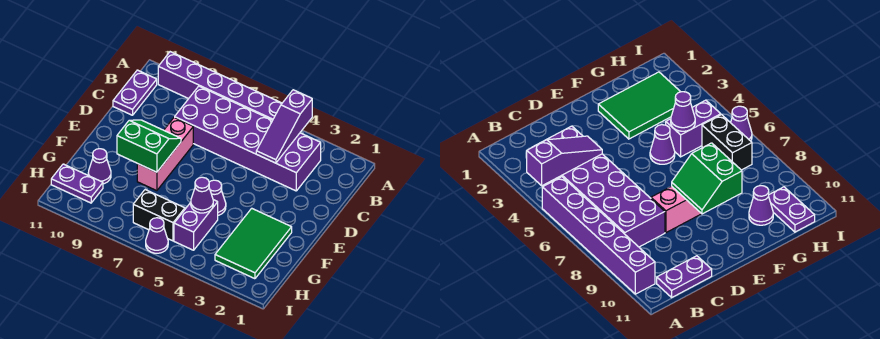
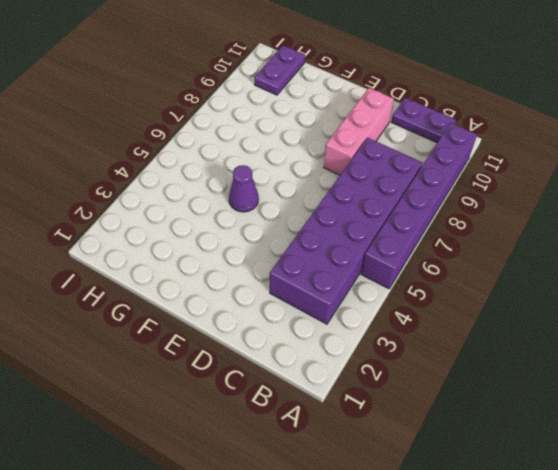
pink brick D8:D10 level 1 -> pink brick D8:F8 level 1
none -> green tile F2:H3 level 1
none -> purple brick G5:H5 level 1
none -> purple cone G10 level 1

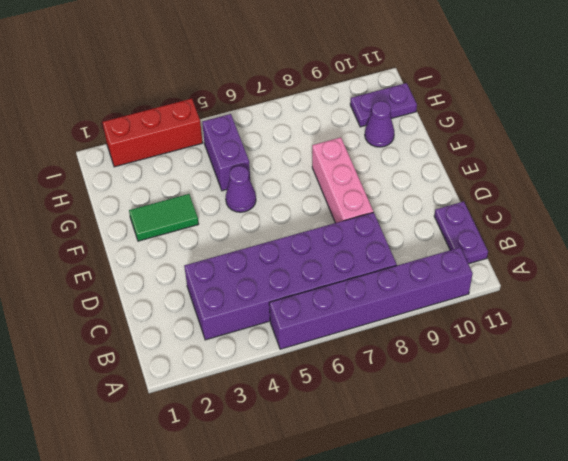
green tile F2:F3 level 1 -> green tile F2:H3 level 1
red brick I2:I4 level 1 -> none
none -> black brick H6:H7 level 1
none -> purple cone I6 level 1
none -> purple slope A4:C4 level 2 top A

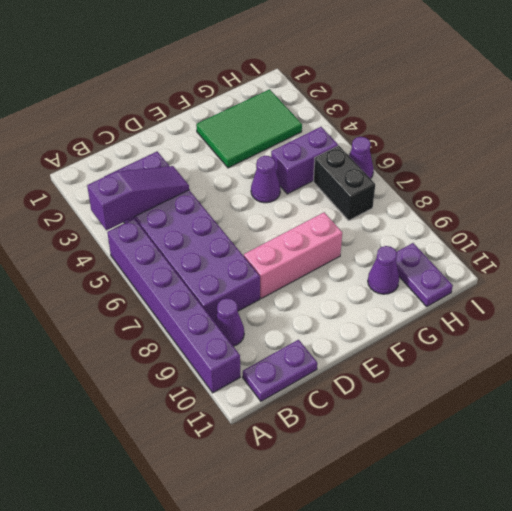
purple cone B9 level 1 -> purple cone G5 level 2
none -> green slope E8:F9 level 2 top F

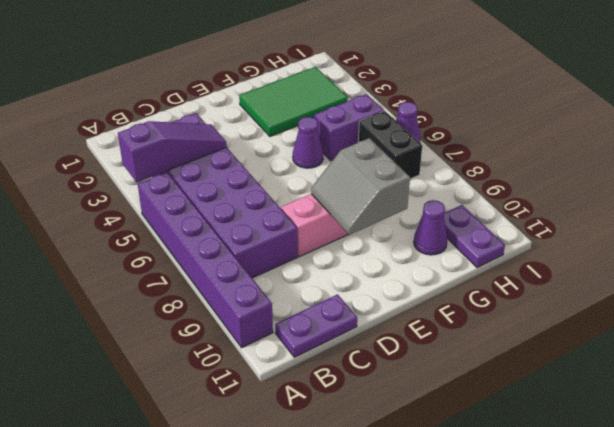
grey slope E8:F9 level 2 top F -> green slope E8:F9 level 2 top F
none -> purple cone G5 level 2

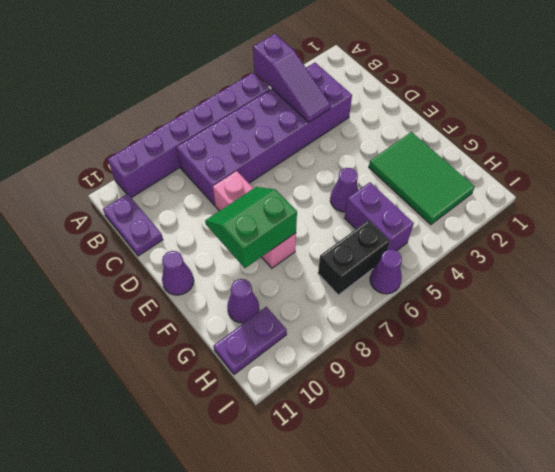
purple cone E11 level 1 -> purple cone G5 level 2

